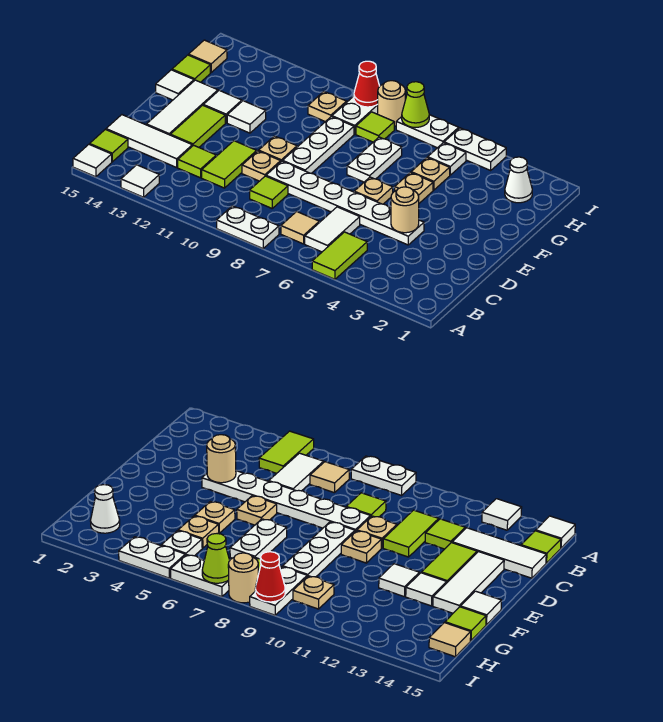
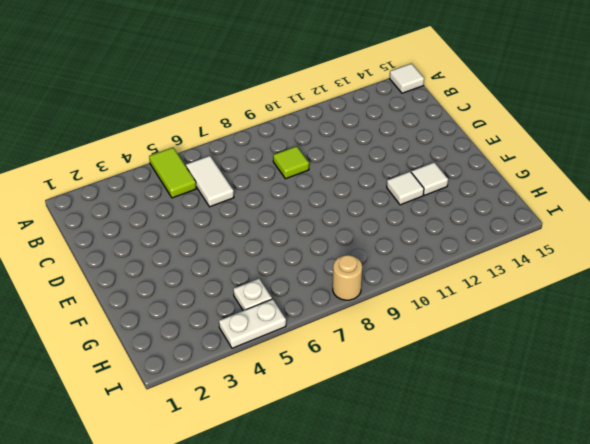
none -> white plate A8:A9 level 1
none -> white tile A13 level 1
none -> tan tile B7 level 1
none -> lime tile B15 level 1

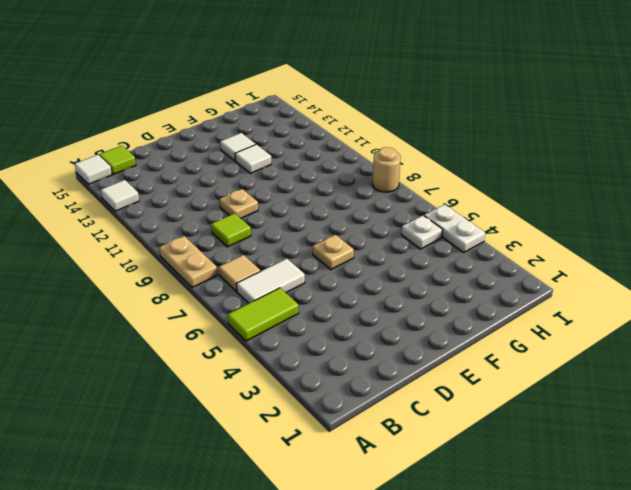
tan plate A8:A9 level 1 -> white plate A8:A9 level 1
none -> lime tile C11:D11 level 1
none -> lime tile C12 level 1
none -> white tile C13:C15 level 1
none -> white plate D4:D9 level 1

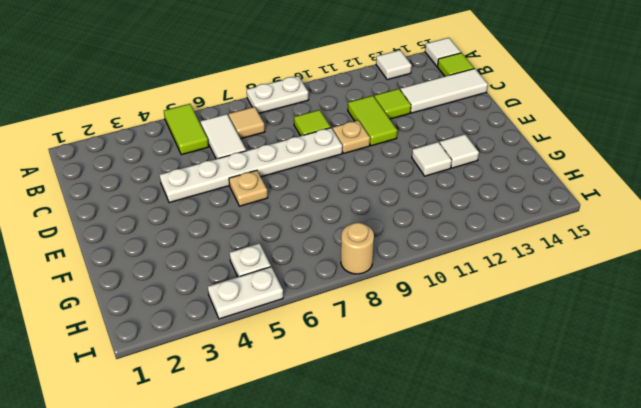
none -> lime tile D13:E13 level 1
none -> white tile D14:F14 level 1
none -> white plate E9:G9 level 1
none -> tan plate E10 level 1

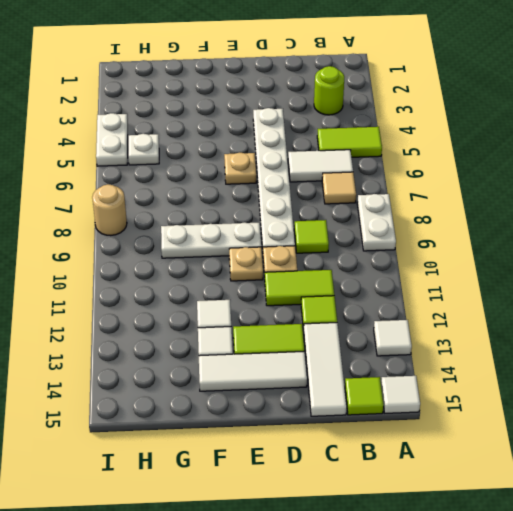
lime round brick B3 level 1 -> none
none -> tan plate F5 level 1
none -> white plate F7:G7 level 1
none -> white tile F15 level 1
none -> tan plate G5 level 1

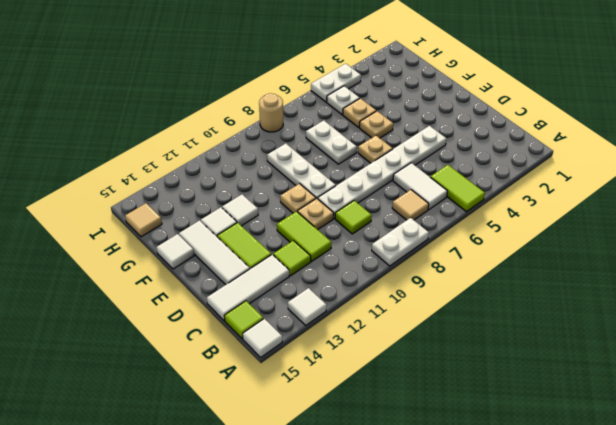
none -> lime tile G15 level 1
none -> white cone H2 level 1
none -> lime tile H8 level 1
none -> white plate H9:I9 level 1

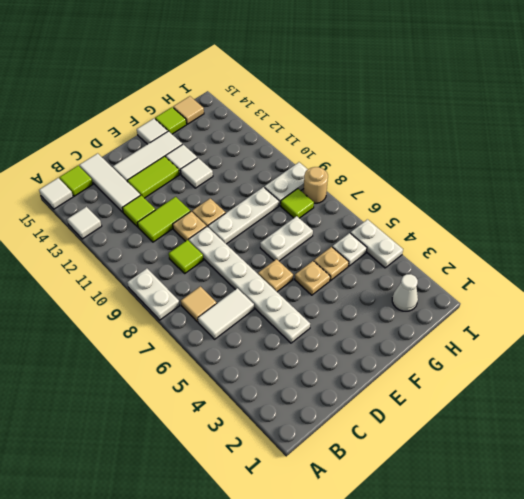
none -> lime tile A5:B5 level 1
none -> tan plate H10 level 1
none -> white plate I6:I7 level 1
none -> tan round brick D4 level 2

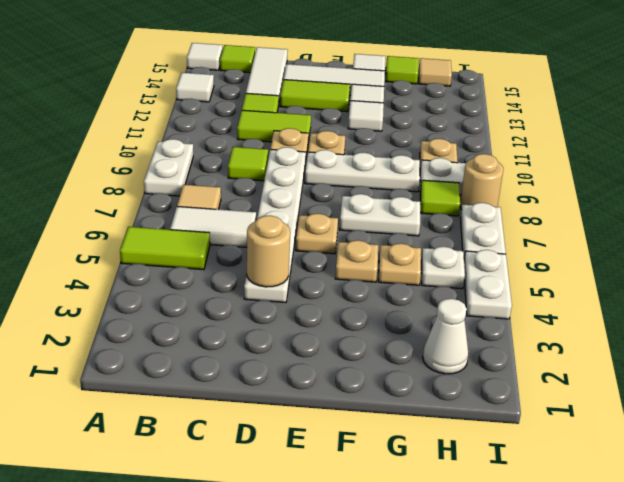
none -> lime cone I7 level 2
none -> red cone I9 level 2

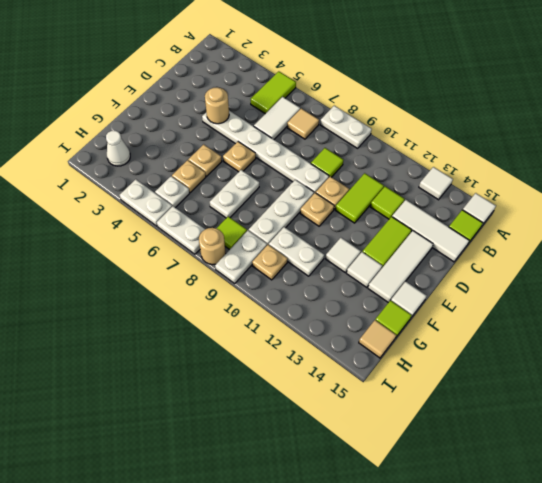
white plate G10:G11 level 1 -> none
none -> lime cone I7 level 2
none -> red cone I9 level 2

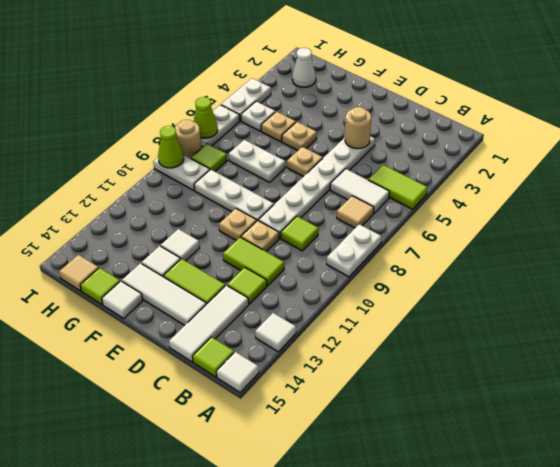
lime cone I9 level 2 -> red cone I9 level 2
none -> tan plate H10 level 1

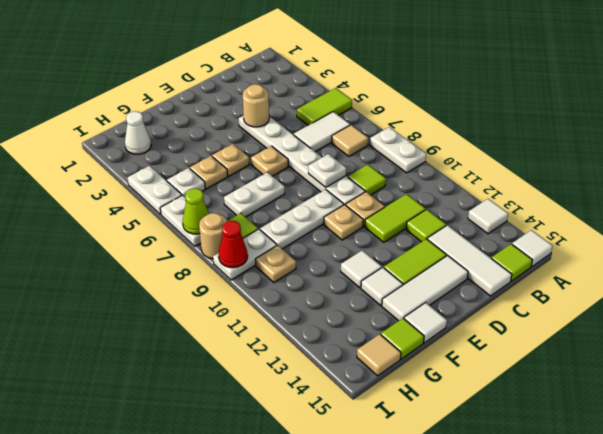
white plate D8 level 2 -> none

